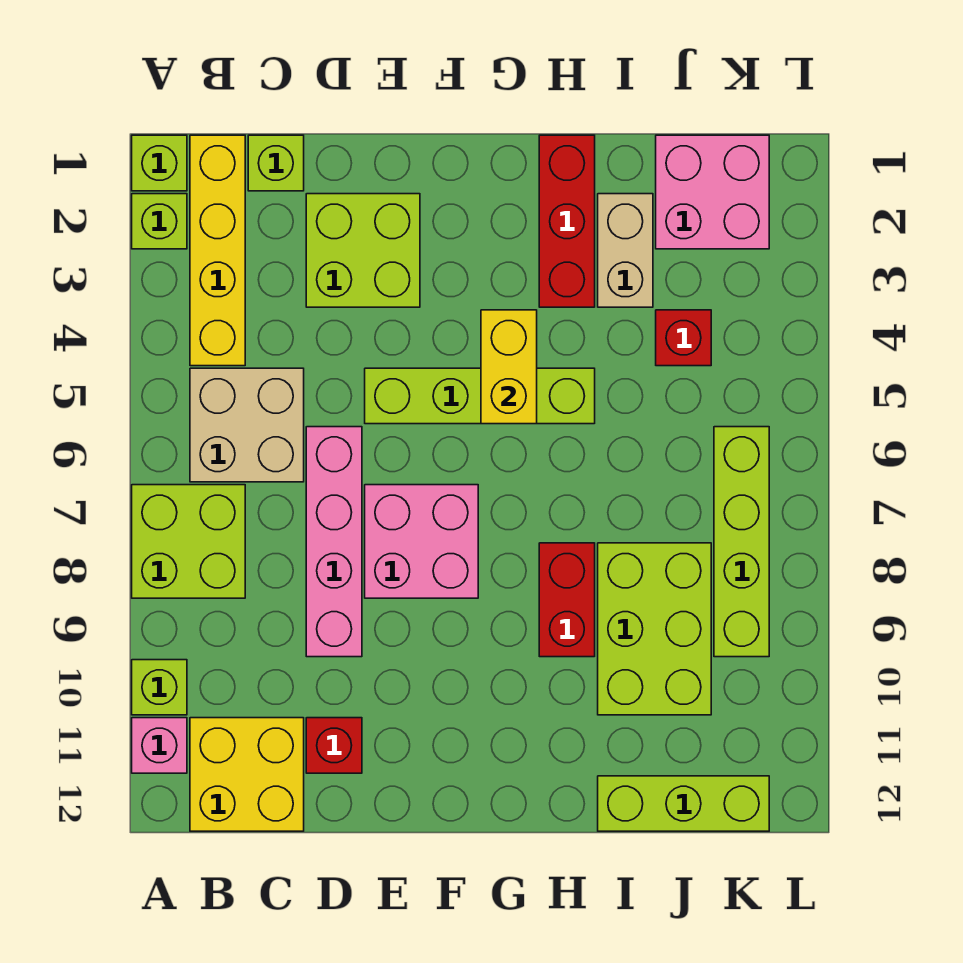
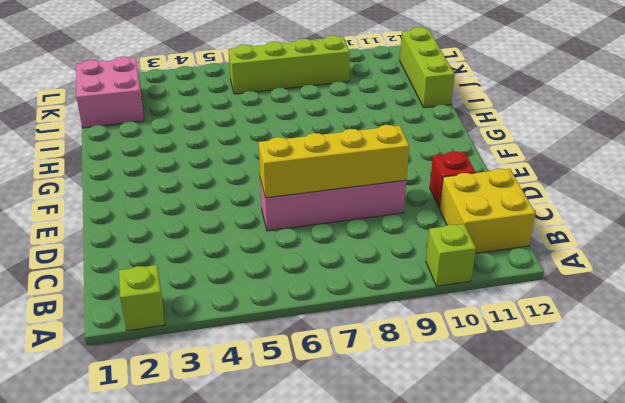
yellow brick D6:D9 level 2 -> yellow brick B1:B4 level 1
none -> lime brick A1 level 1
none -> lime brick A7:B8 level 1
none -> pink brick A11 level 1

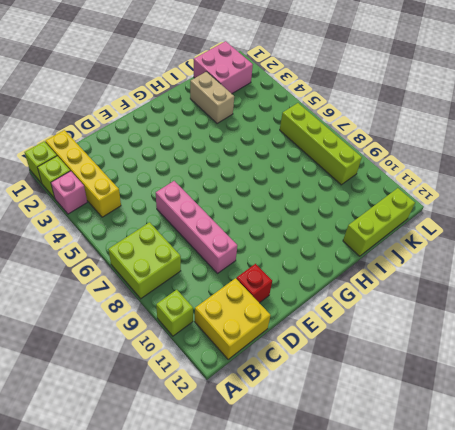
pink brick A3 level 1 -> pink brick A11 level 1
none -> tan brick B5:C6 level 1
none -> lime brick C1 level 1
none -> lime brick D2:E3 level 1

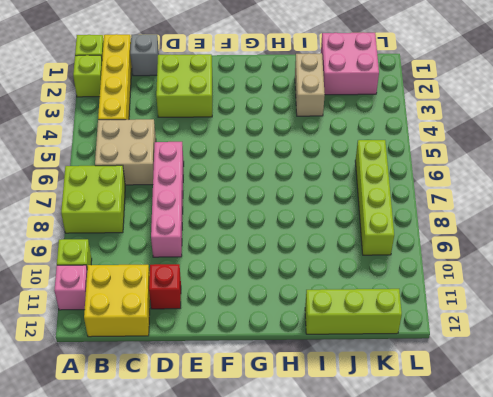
grey brick C1 level 1 -> lime brick C1 level 1
none -> lime brick E5:H5 level 1
none -> pink brick E7:F8 level 1
none -> red brick H1:H3 level 1

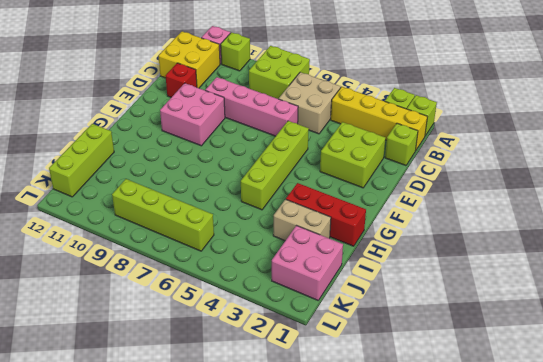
pink brick E9:F10 level 1 -> pink brick E7:F8 level 1
none -> red brick H8:H9 level 1
none -> lime brick I8:J10 level 1
none -> red brick J4 level 1

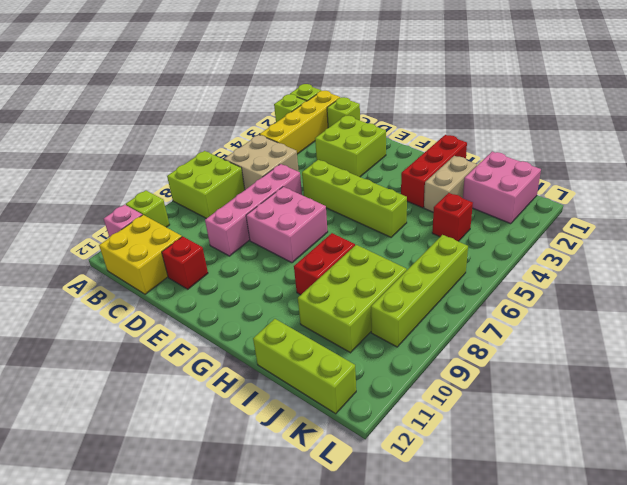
none -> yellow brick G4:G5 level 2

